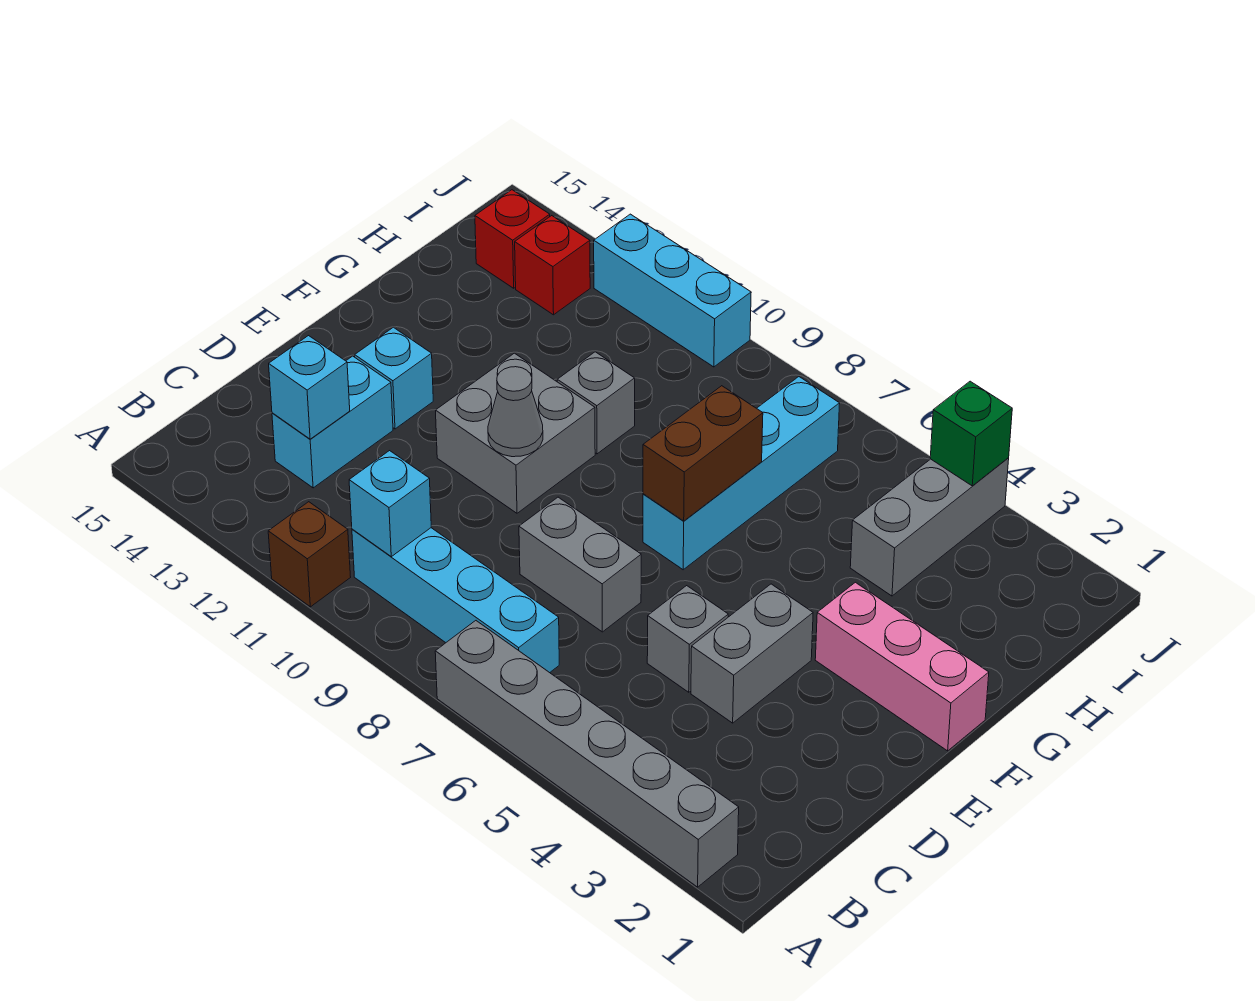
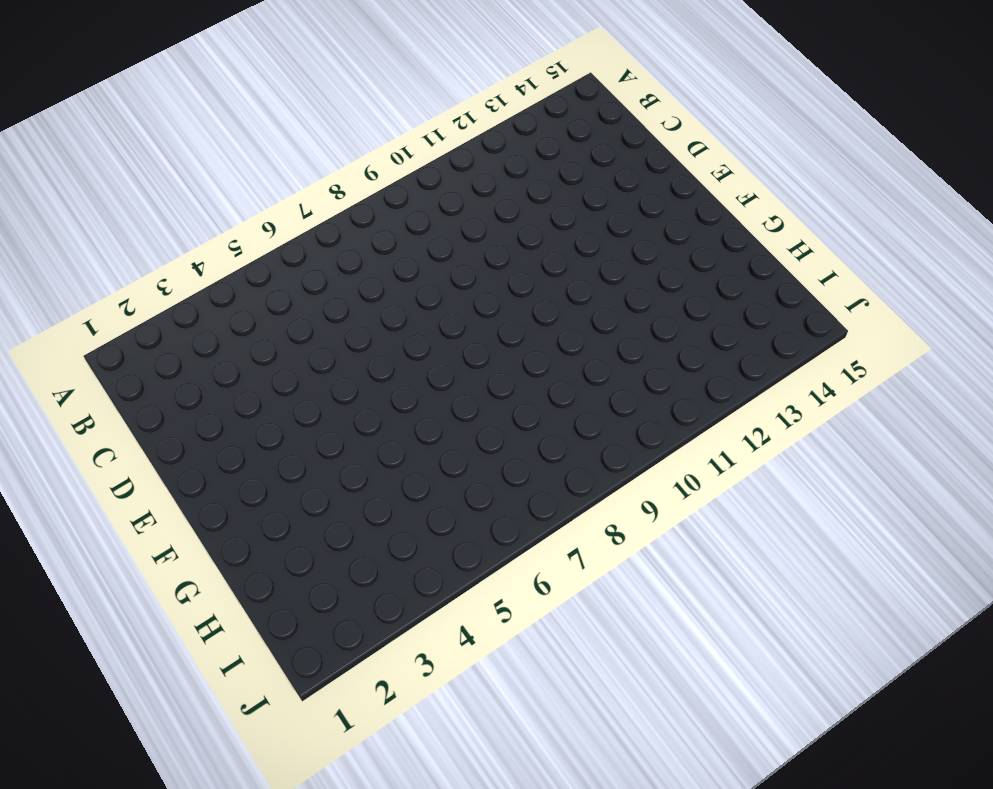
none -> grey brick A2:A7 level 1
none -> brown brick A11 level 1
none -> cyan brick B7:B10 level 1

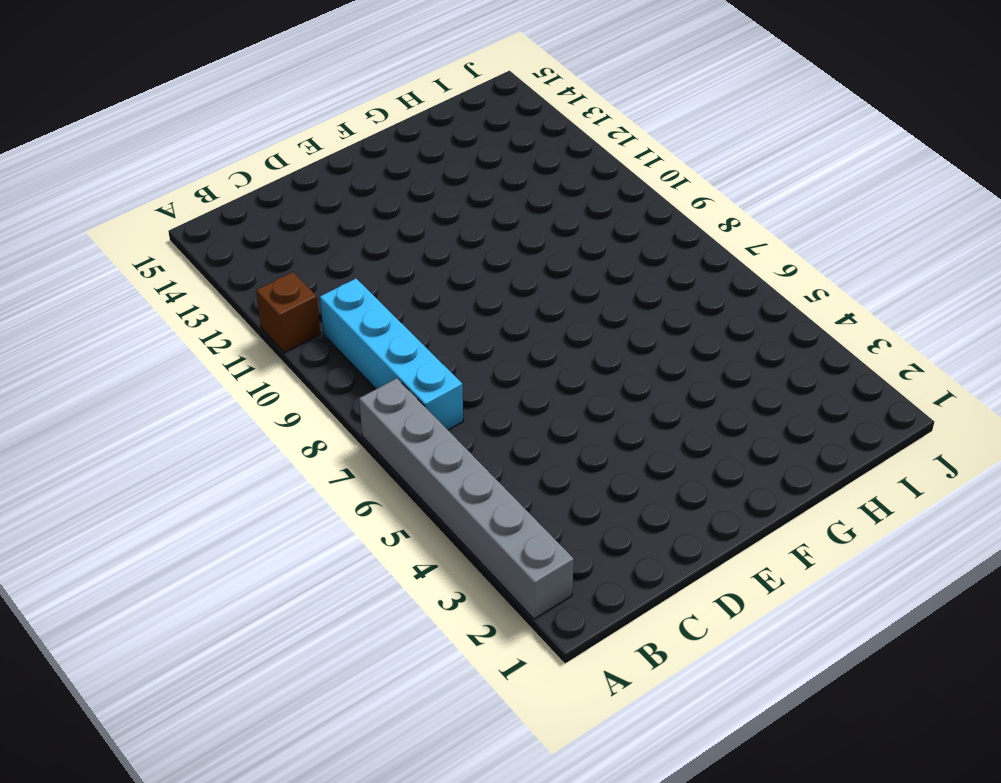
none -> cyan brick C13:D13 level 1
none -> grey brick D4:E4 level 1
none -> grey brick D5 level 1

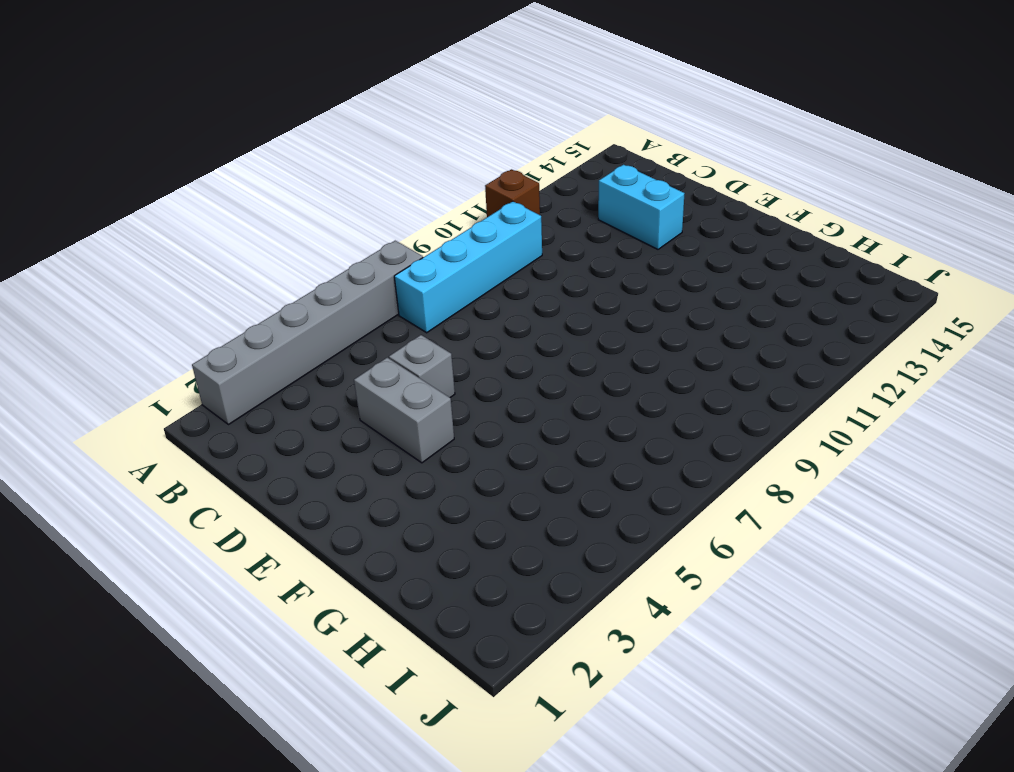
none -> grey brick D7:D8 level 1
none -> grey brick E10:F11 level 1
none -> cyan brick E13 level 1

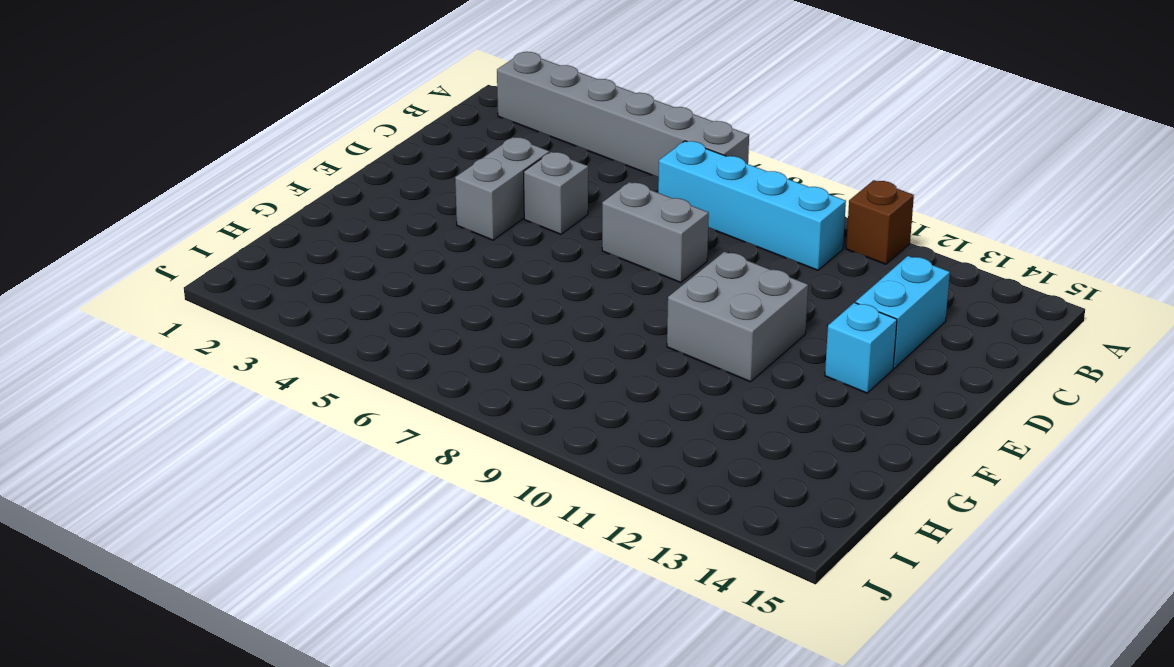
none -> pink brick F1:F3 level 1
none -> cyan brick F7:I7 level 1
none -> grey brick G10 level 1

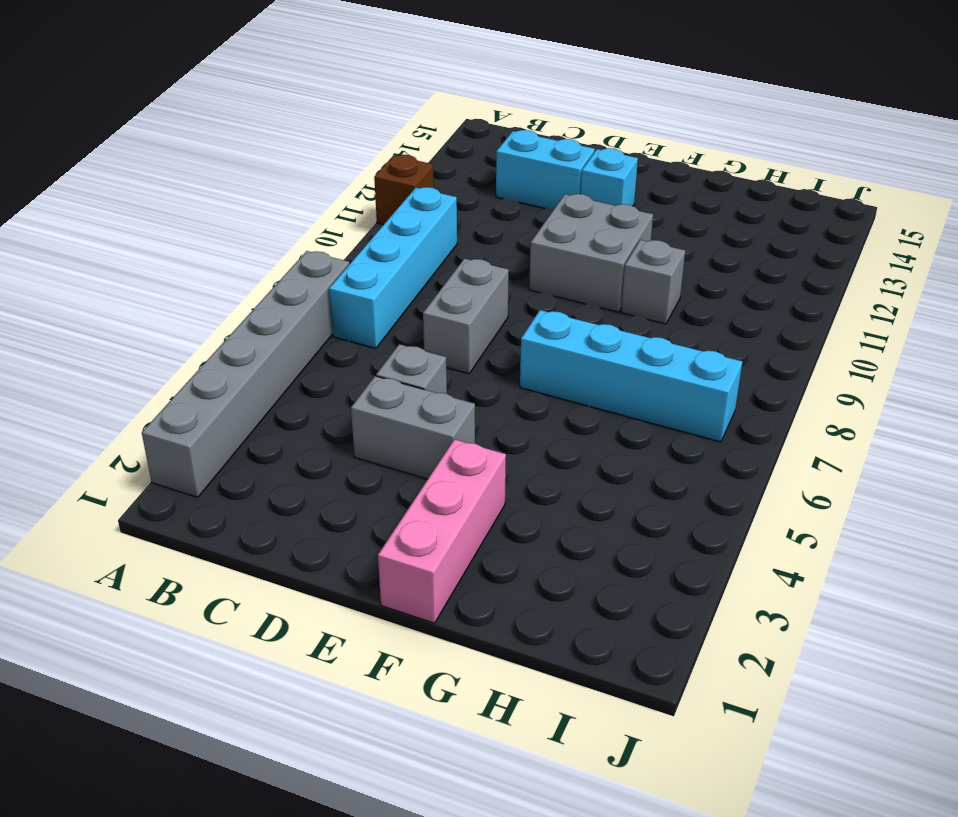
none -> grey brick H4:J4 level 1
none -> red brick I13 level 1
none -> red brick I14 level 1

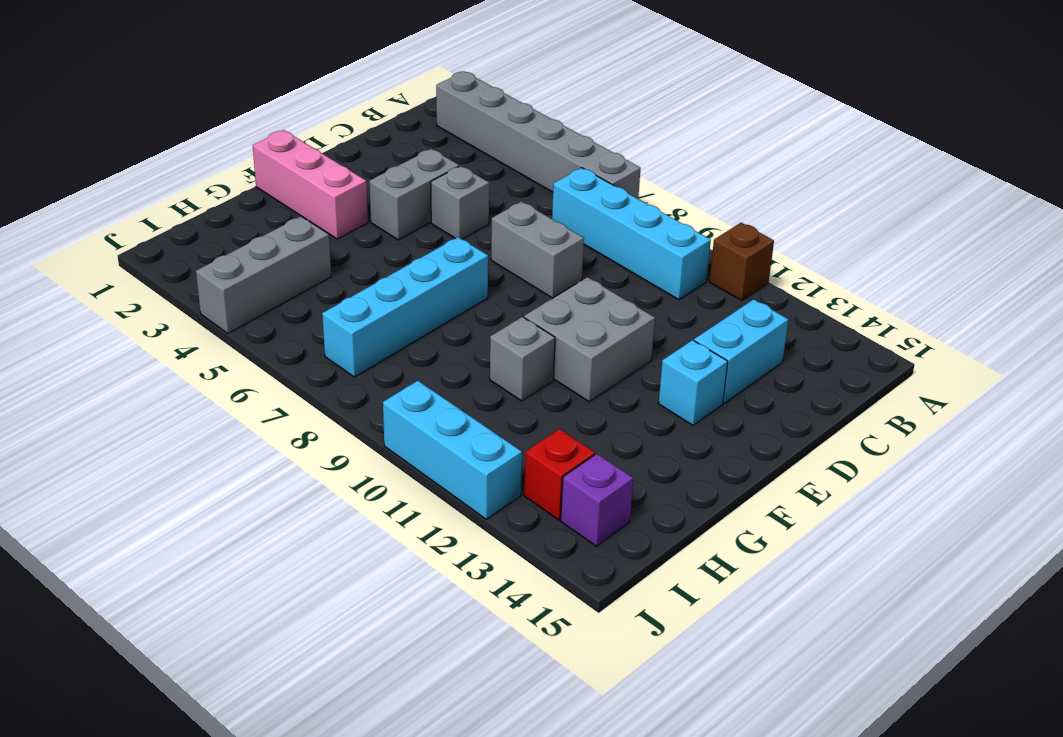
purple brick I14 level 1 -> red brick I14 level 1
none -> cyan brick B10 level 2
none -> cyan brick C13 level 2
none -> grey cone E10 level 2

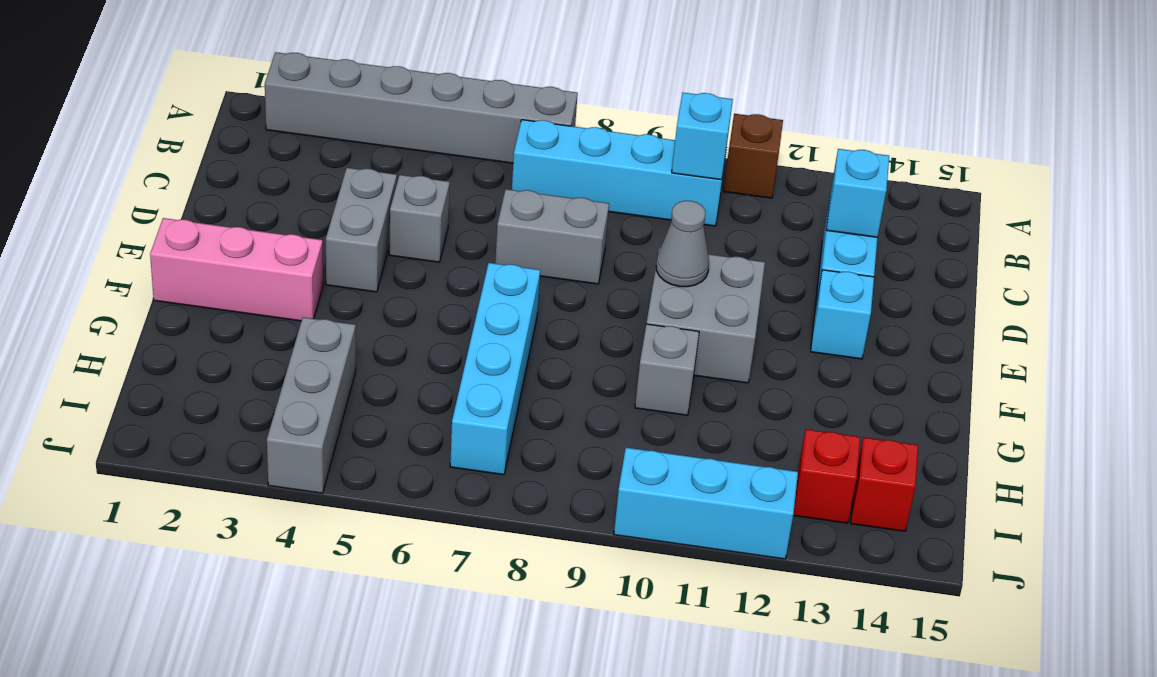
none -> brown brick F7:G7 level 2
none -> green brick J4 level 2

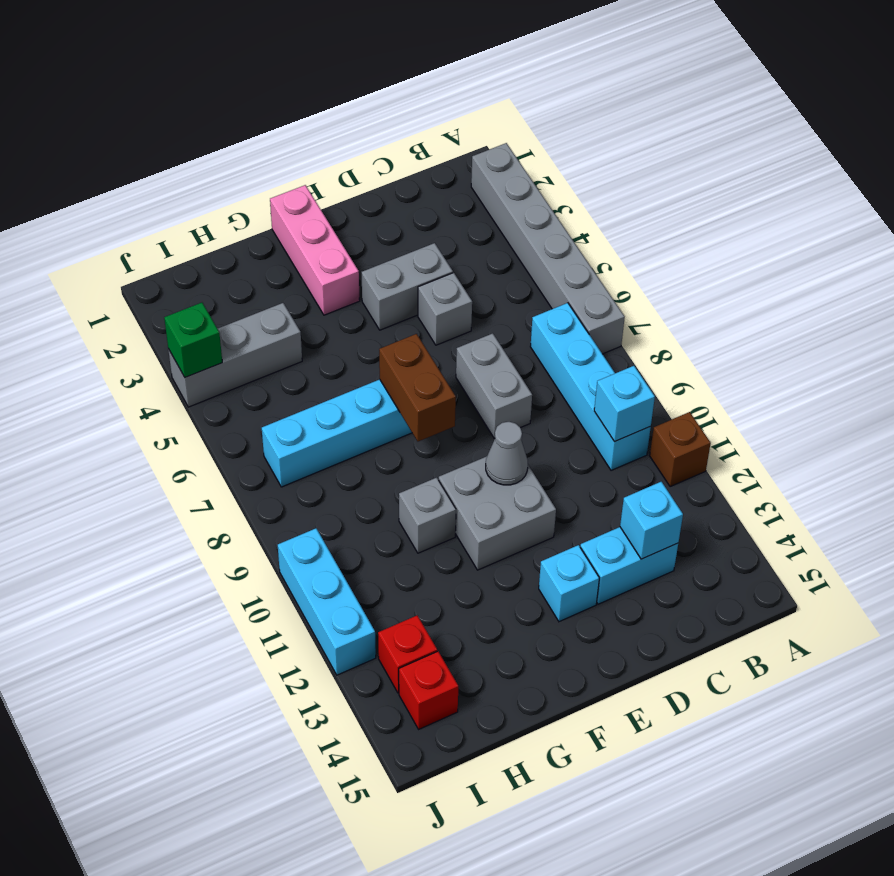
brown brick F7:F8 level 2 -> brown brick F7:G7 level 2

